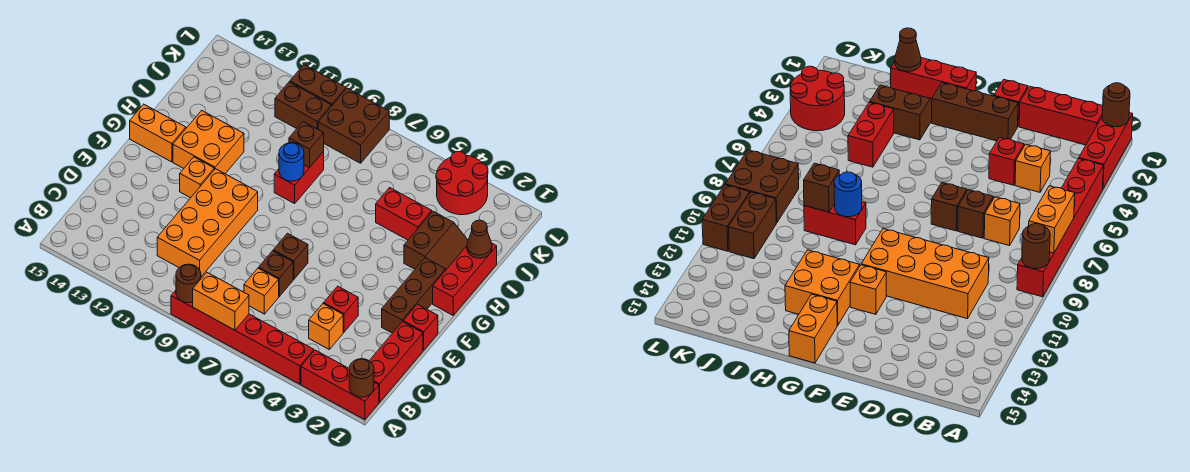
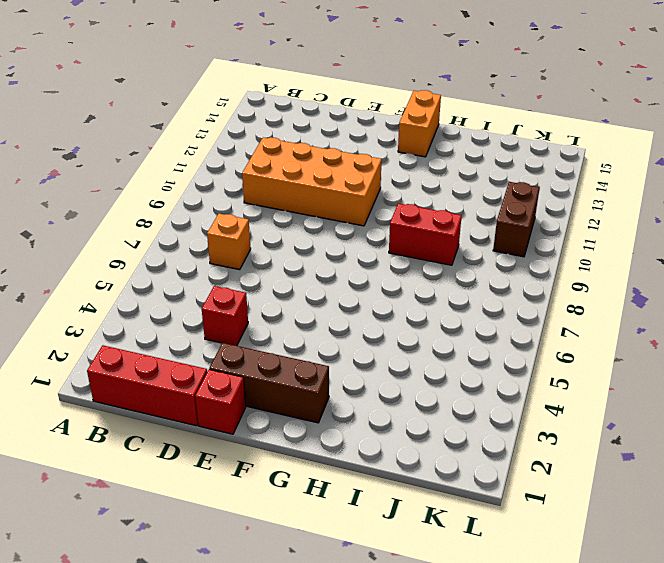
none -> red brick A1:A3 level 1
none -> red brick A4:A9 level 1
none -> orange brick C4 level 1

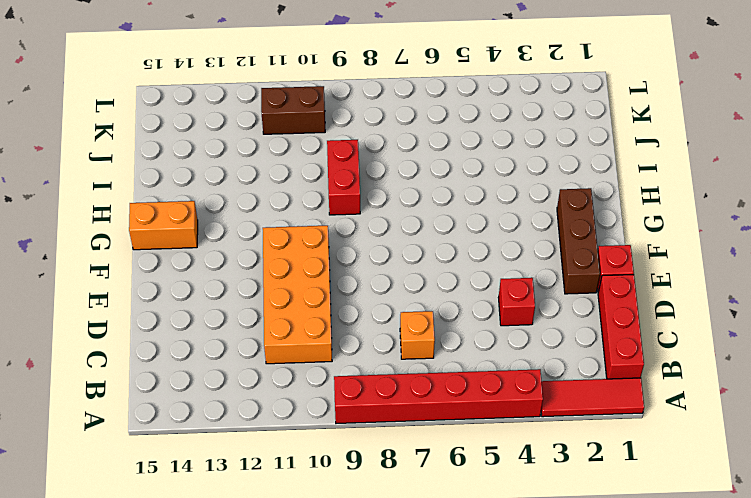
red tile A1:A3 level 1 -> red brick A1:A3 level 1
none -> orange brick C4 level 1
none -> brown brick D7 level 1
none -> brown brick E7 level 1

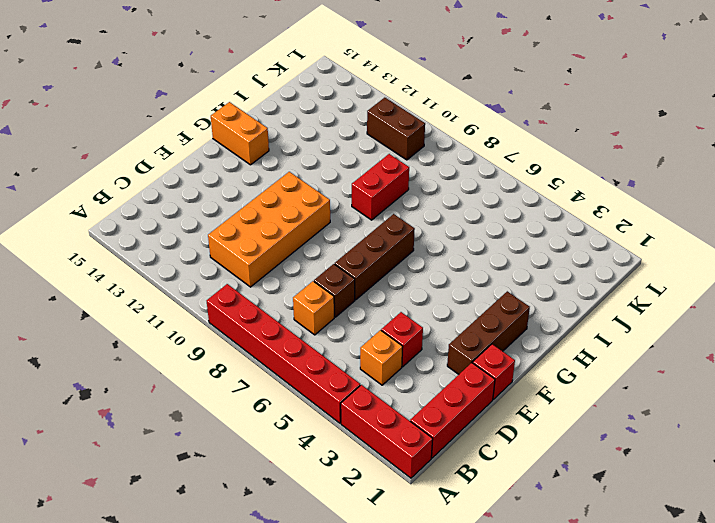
brown brick E7:G7 level 1 -> brown brick E7 level 1
none -> orange brick F12 level 1
none -> red brick G1:I1 level 1
none -> orange brick G12:H13 level 1

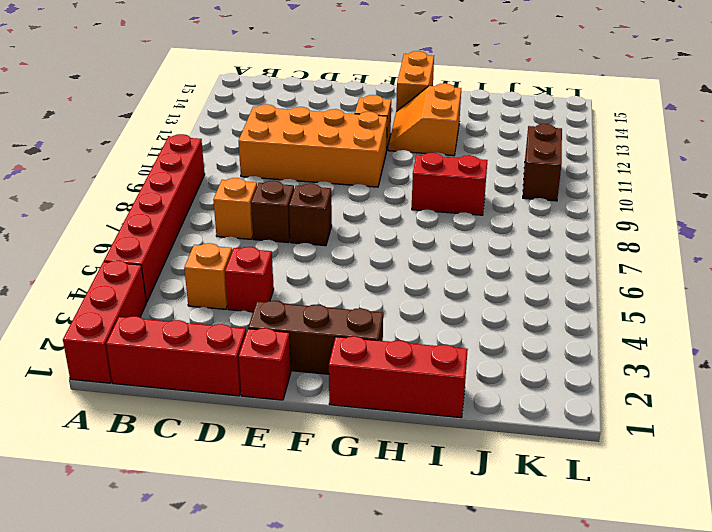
orange slope G12:H13 level 1 top H -> orange brick G12:H13 level 1
none -> brown slope H2:I3 level 1 top 3
none -> red brick I4:I5 level 1
none -> red round brick K3:L4 level 1

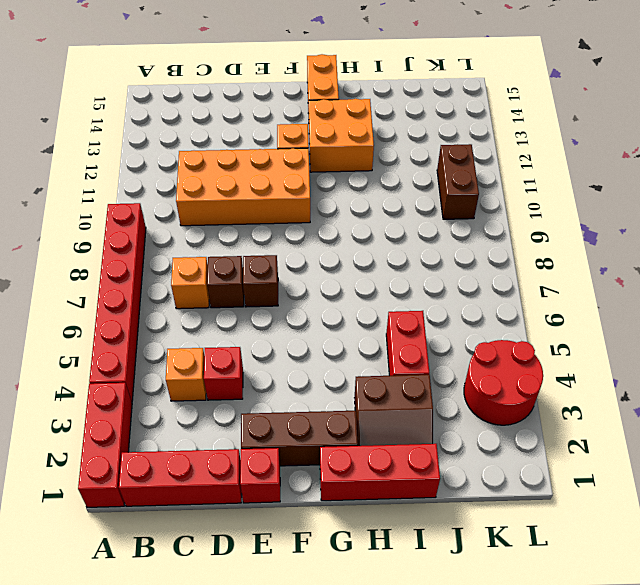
none -> red brick H9:I9 level 1
none -> brown brick K8:L9 level 1
none -> brown brick L10:L11 level 1

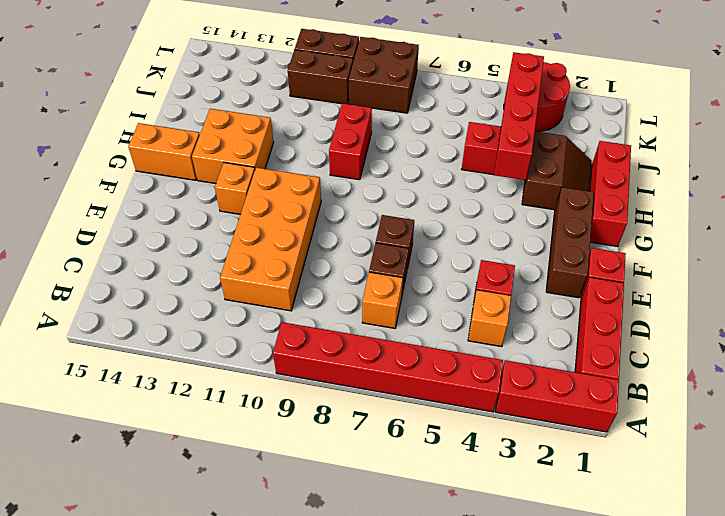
red brick H4:K4 level 2 -> none
none -> brown round brick A1 level 2
none -> orange brick A7:A8 level 2
none -> brown round brick A9 level 2

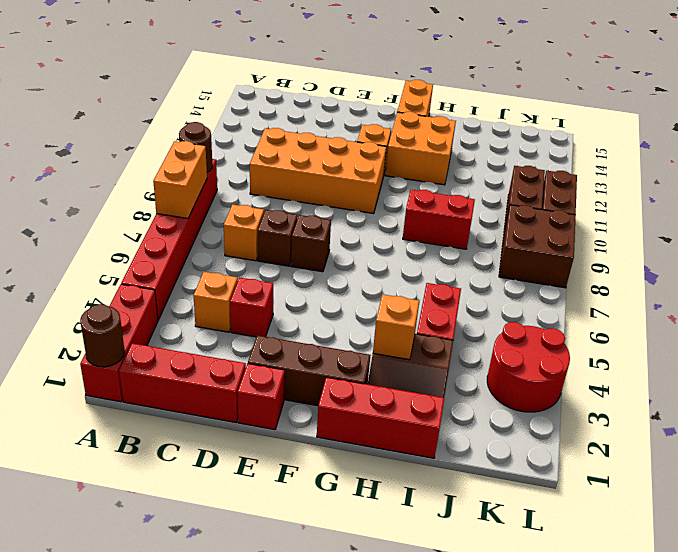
orange brick H3 level 2 -> none
none -> blue round brick H9 level 2
none -> brown cone I1 level 2
none -> brown brick I9 level 2

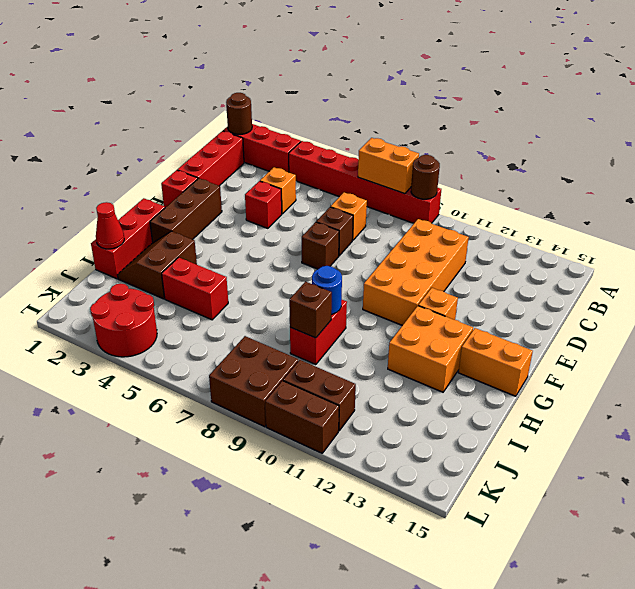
red cone I1 level 2 -> brown cone I1 level 2

